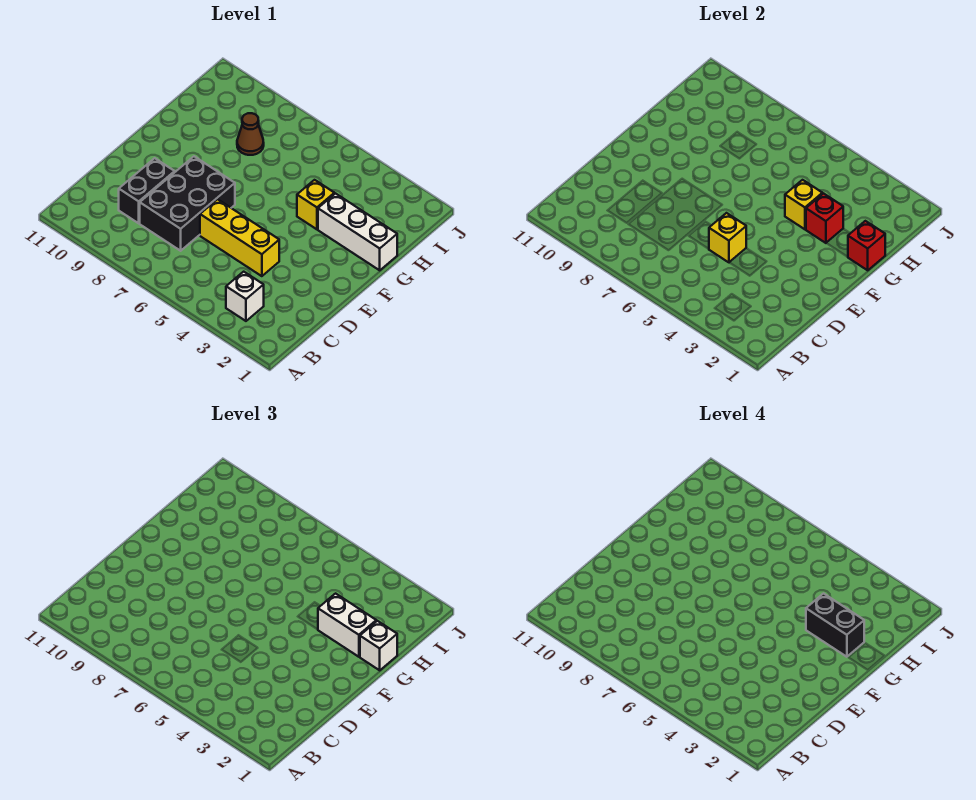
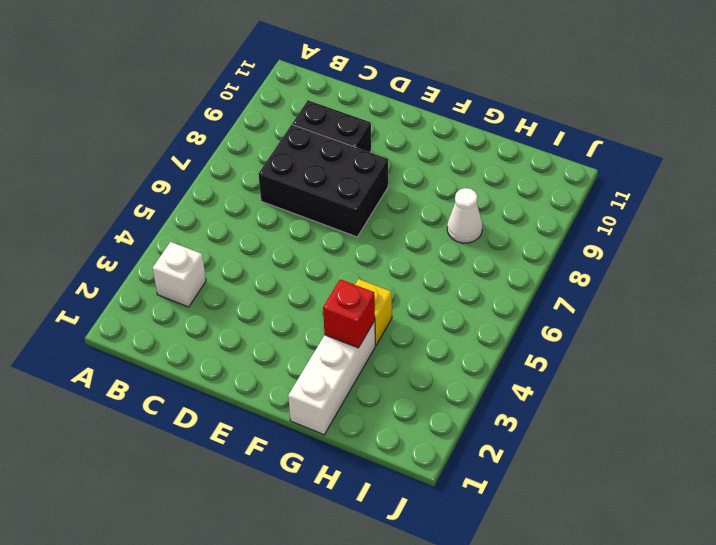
white cone H8 level 1 -> brown cone H8 level 1
none -> yellow brick D4:D6 level 1
none -> yellow brick D5 level 2
none -> red brick G1 level 2

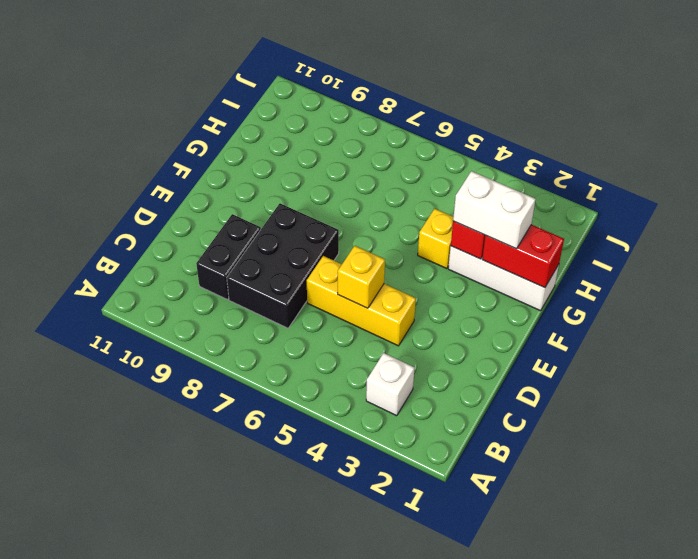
red brick G1:G2 level 2 -> red brick G1 level 2
none -> brown cone H8 level 1
none -> yellow brick G4 level 2
none -> white brick G1 level 3

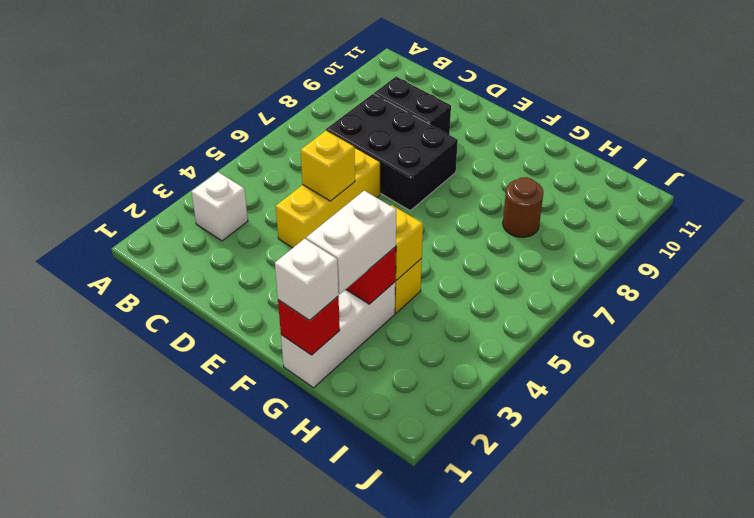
brown round brick H8 level 1 -> brown cone H8 level 1
none -> black brick G2:G3 level 4

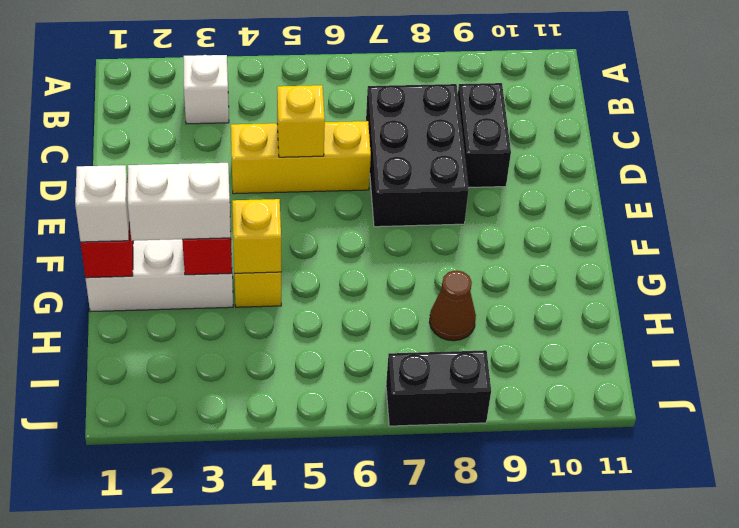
black brick J7:J8 level 1 -> black brick G2:G3 level 4

